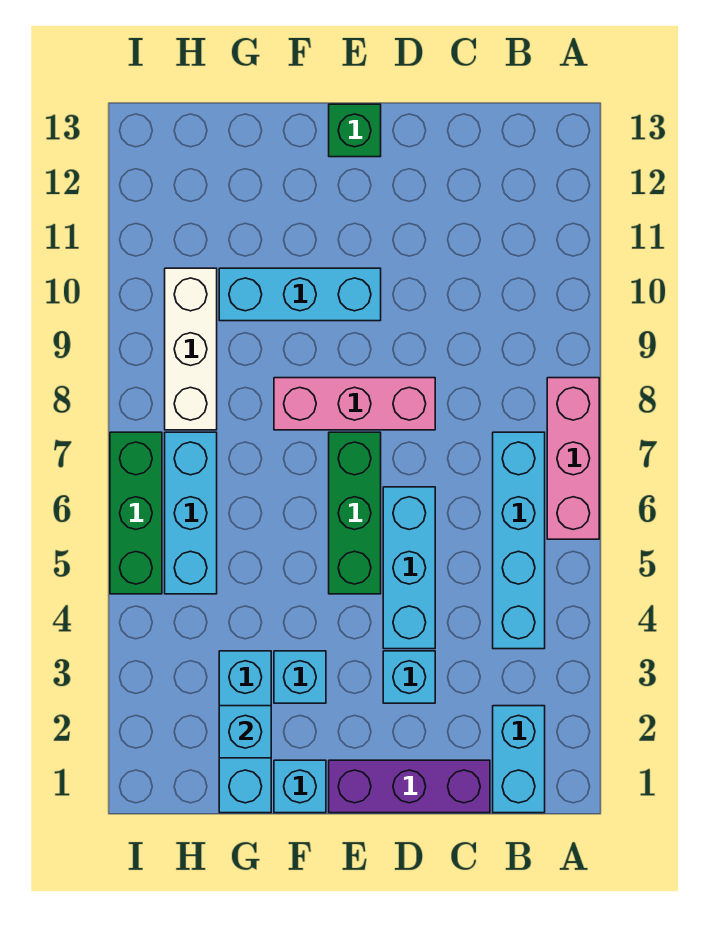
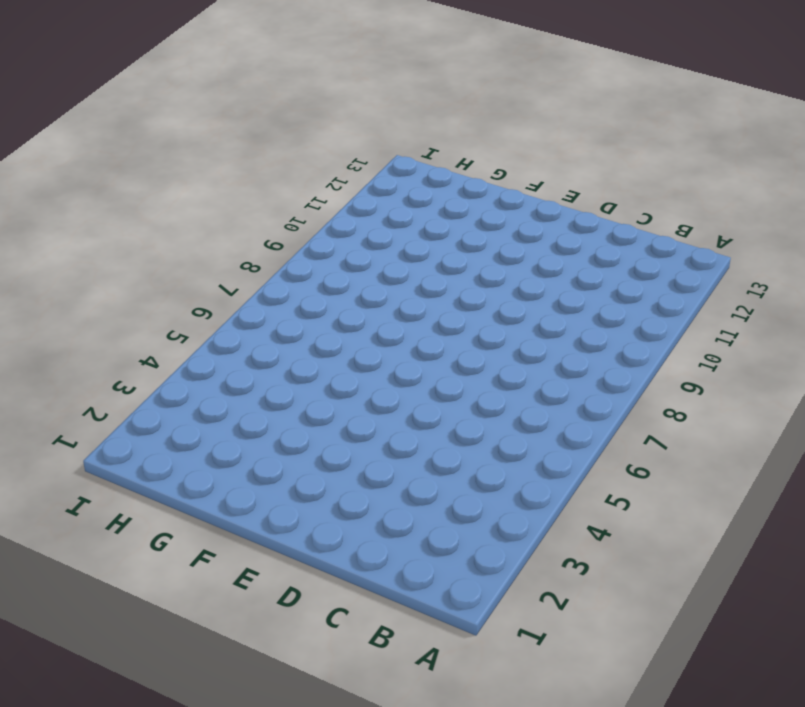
none -> pink brick A6:A8 level 1
none -> cyan brick B1:B2 level 1
none -> cyan brick B4:B7 level 1

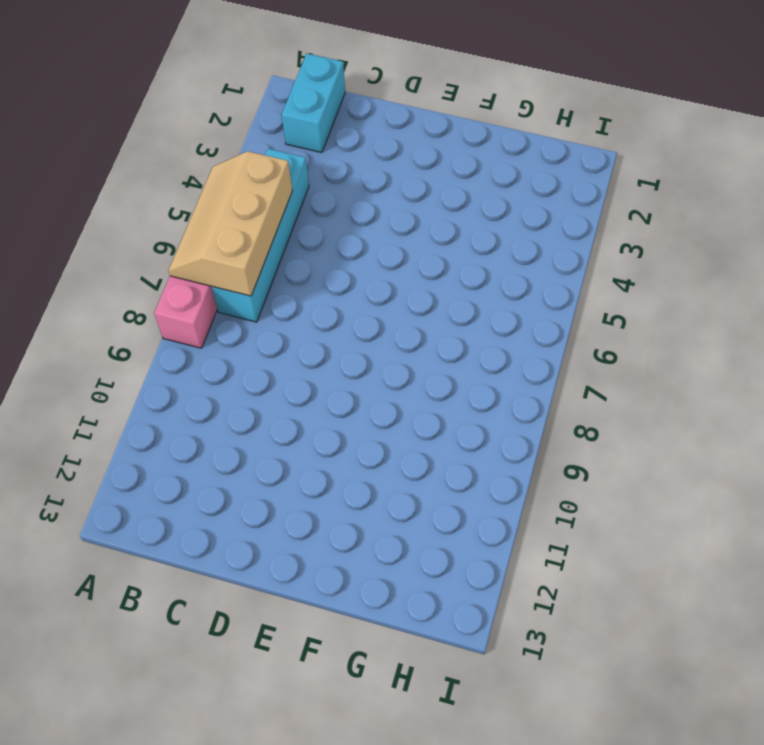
tan slope A5:B7 level 2 top B -> none
none -> purple brick C1:E1 level 1
none -> cyan brick D3 level 1
none -> cyan brick D4:D6 level 1

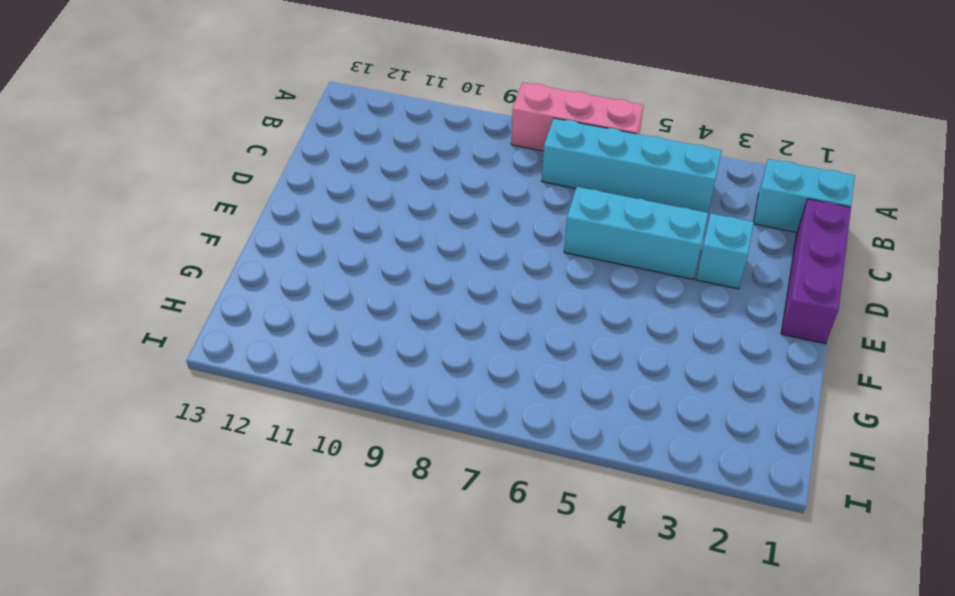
none -> pink brick D8:F8 level 1
none -> green brick E5:E7 level 1
none -> cyan brick E10:G10 level 1

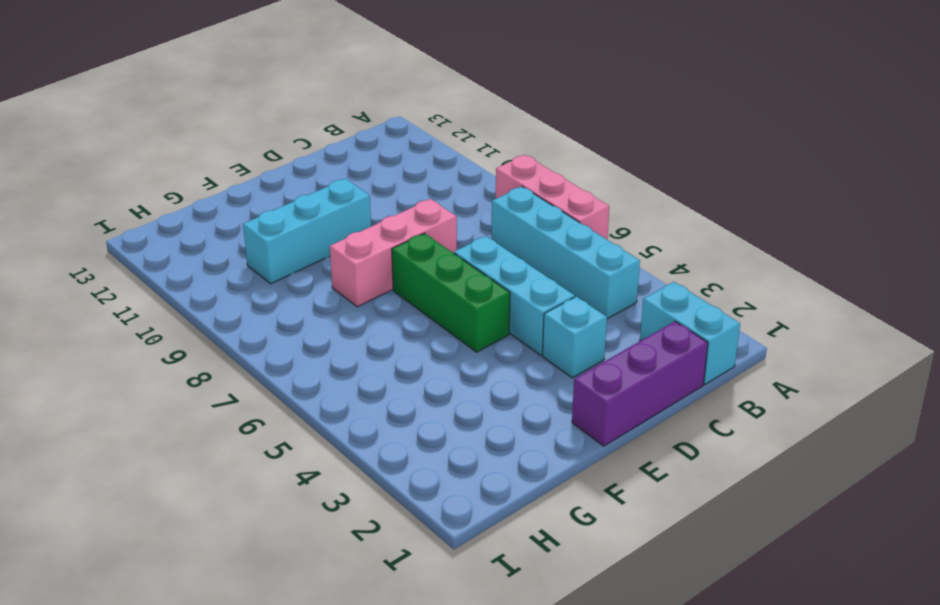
none -> green brick E13 level 1
none -> cyan brick F1 level 1
none -> cyan brick F3 level 1

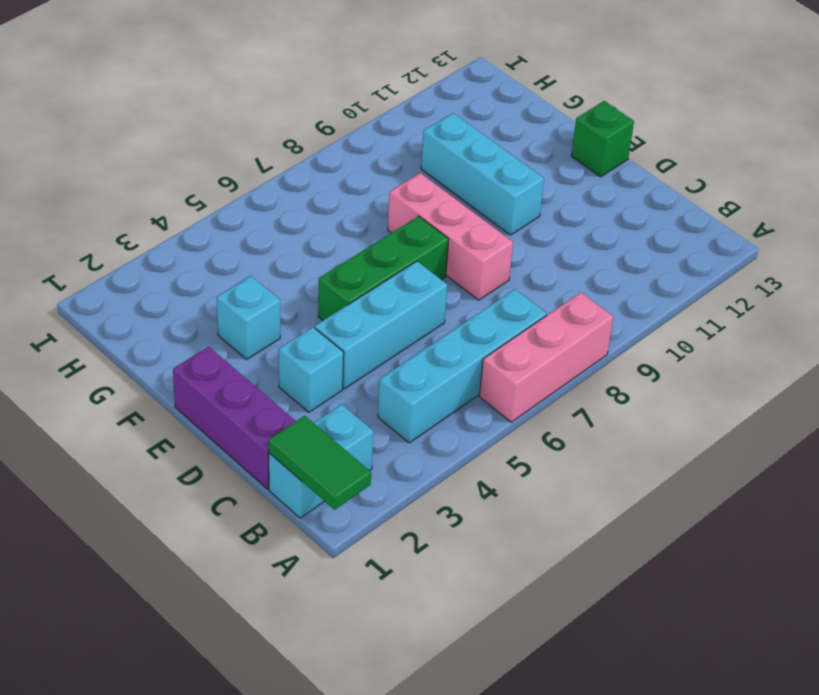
green tile A1:B1 level 2 -> none
none -> cyan brick F1 level 1
none -> cyan brick G1:G3 level 1
none -> cyan brick H5:H7 level 1

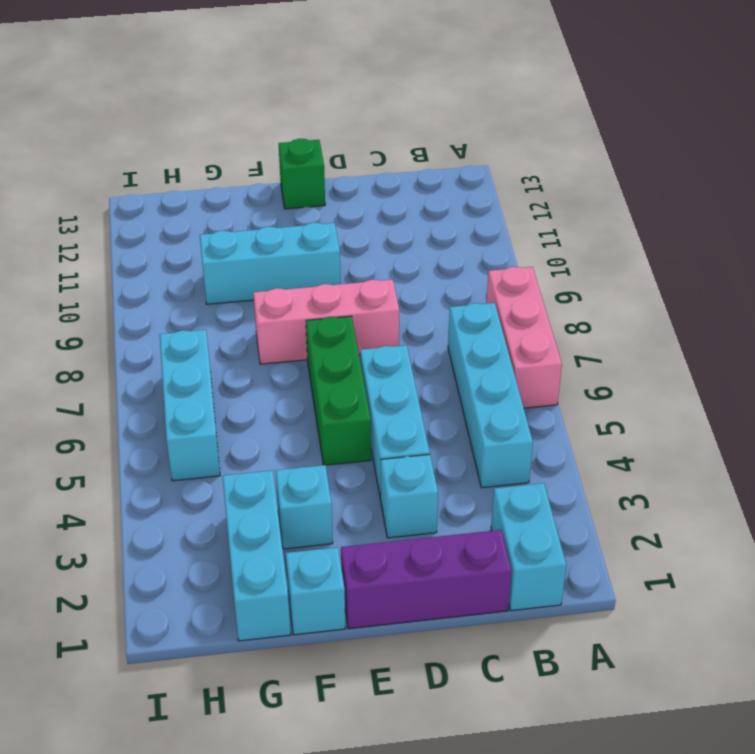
none -> white brick H8:H10 level 1
none -> green brick I5:I7 level 1
none -> cyan brick G2 level 2

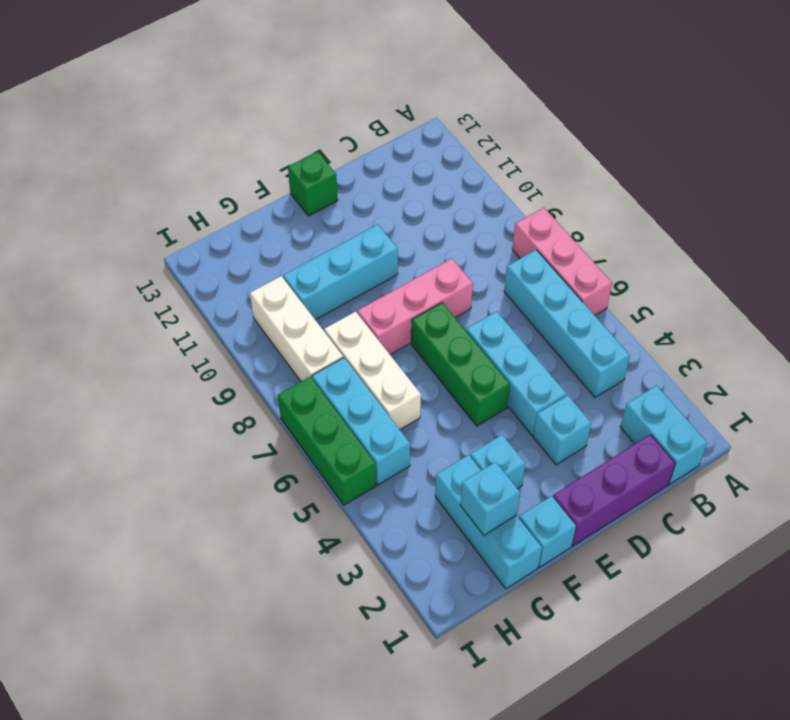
white brick G6:G8 level 1 -> none

